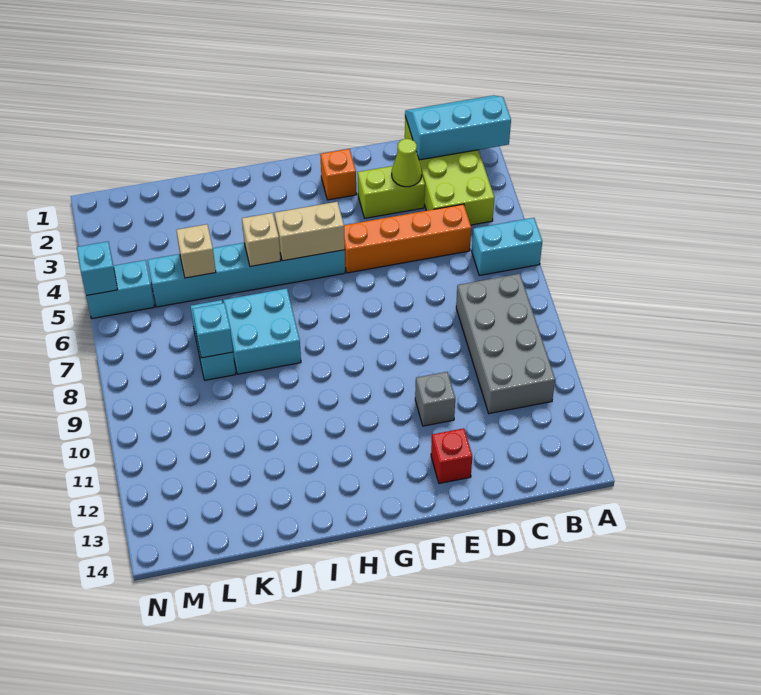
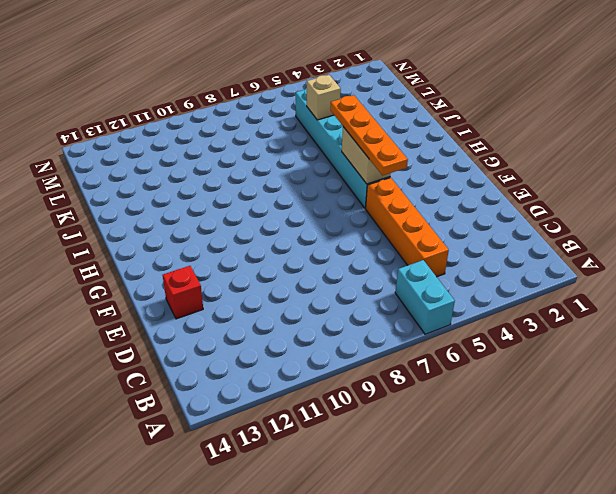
orange plate F5:I5 level 3 -> none
none -> lime brick B1:C4 level 1
none -> grey brick B8:C11 level 1
none -> lime brick D3:E3 level 1

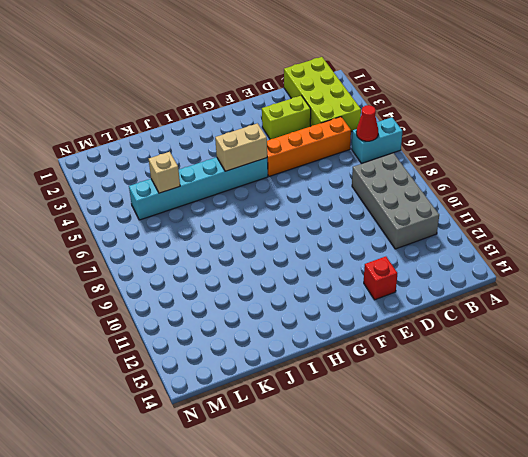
red cone B6 level 2 -> none
none -> grey brick E11 level 1
none -> orange brick F2 level 1
none -> cyan brick I7:J8 level 1

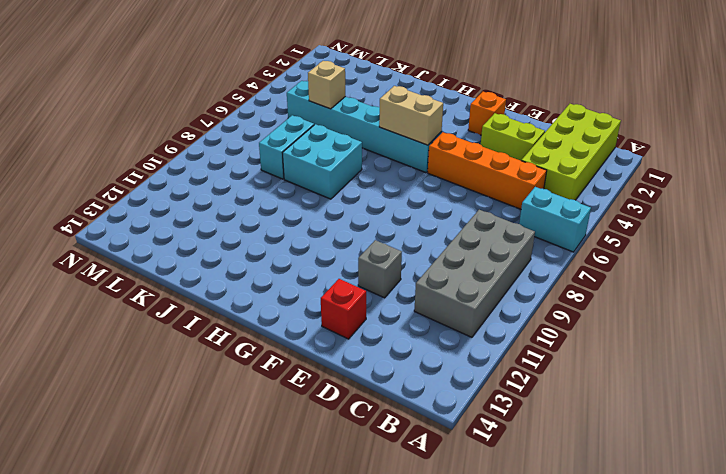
none -> cyan brick M5:N5 level 1
none -> cyan slope A1:C2 level 2 top 2
none -> lime cone D3 level 2

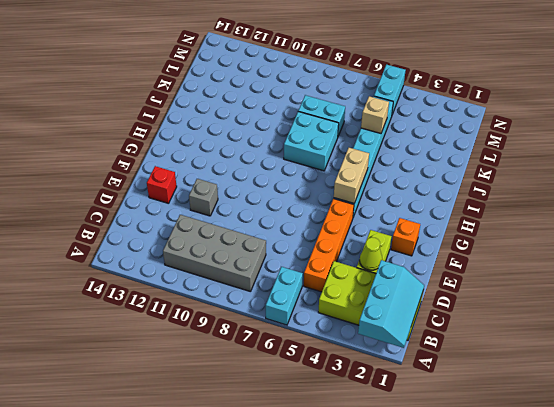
none -> tan brick I5 level 2
none -> cyan brick K8 level 2
none -> cyan brick N5 level 2

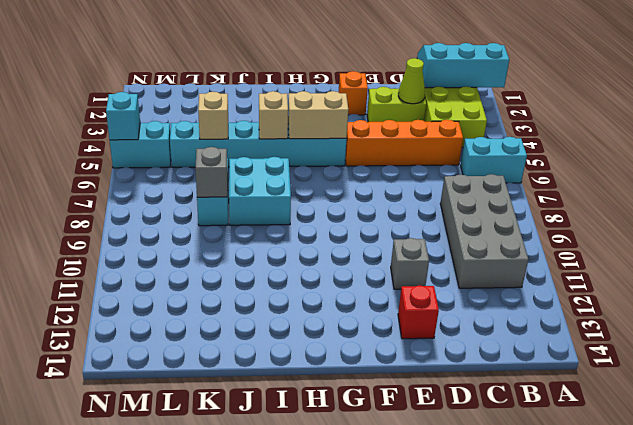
grey brick K8 level 2 -> cyan brick K8 level 2

